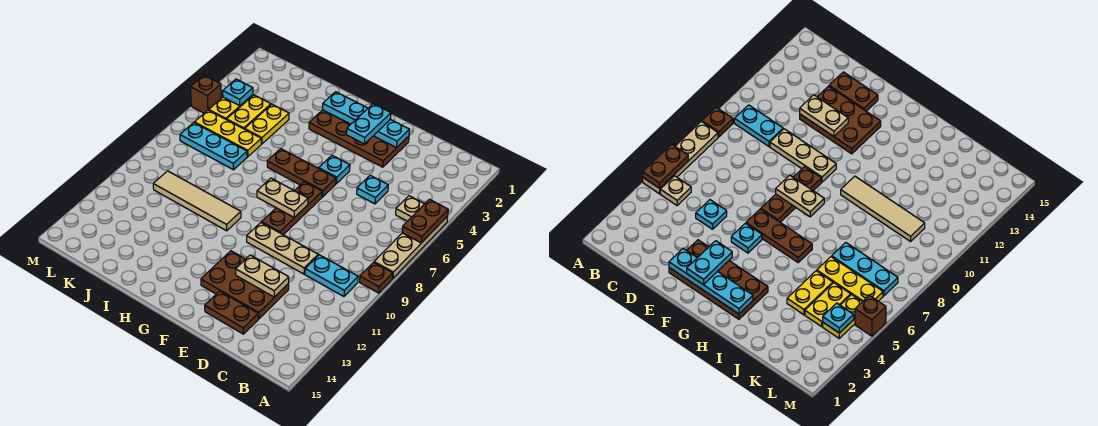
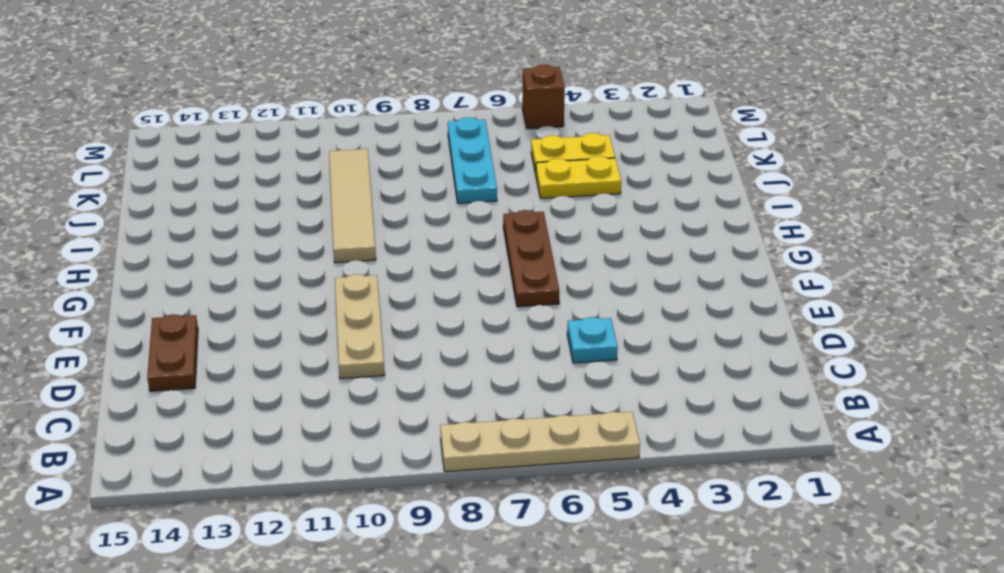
none -> brown plate A9 level 1
none -> tan plate B5 level 1
none -> cyan plate B10:C10 level 1

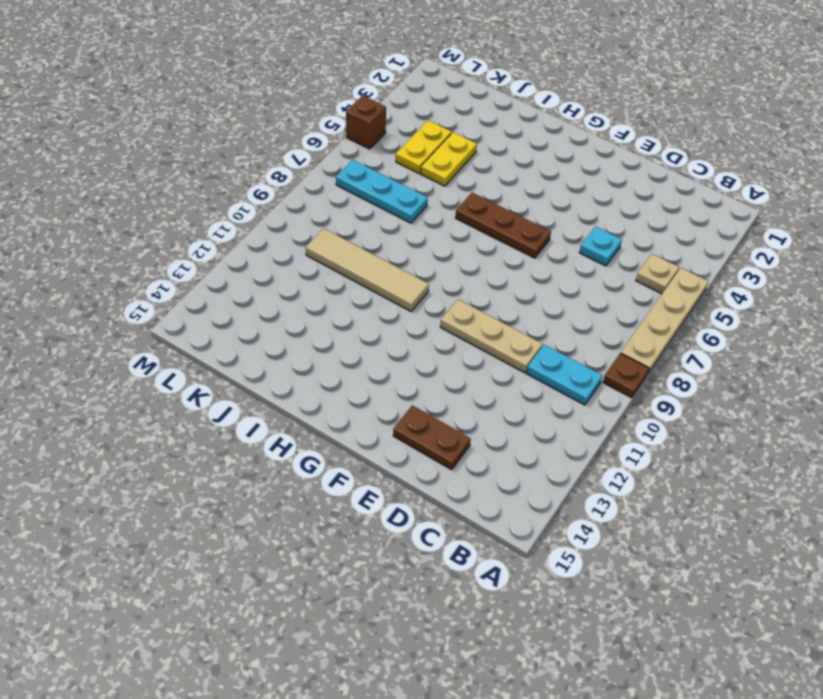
none -> brown plate D12:F13 level 1
none -> brown plate E2:H3 level 1
none -> cyan plate F5 level 1

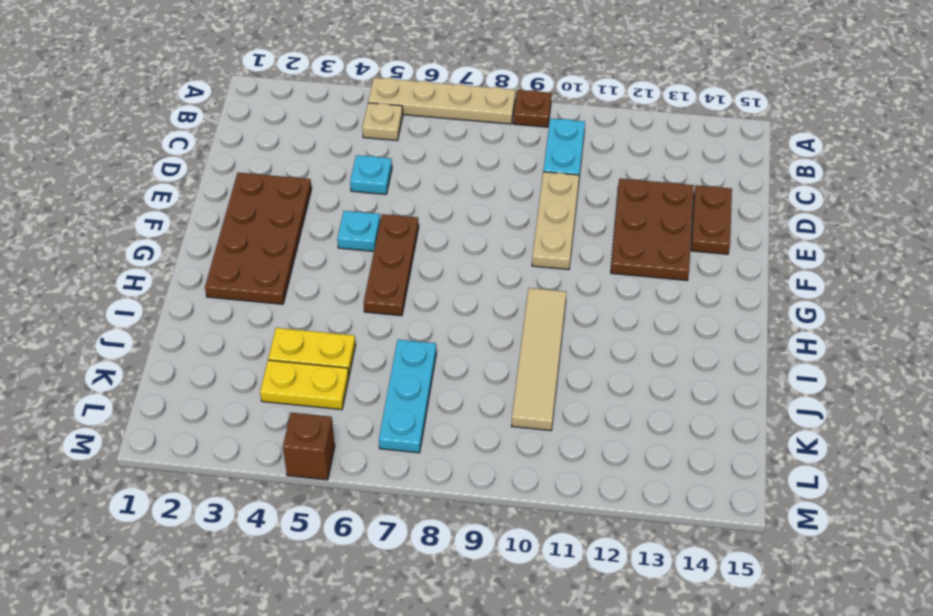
none -> brown plate F7:F9 level 1
none -> yellow plate J6:L6 level 1
none -> yellow plate L4:L5 level 1

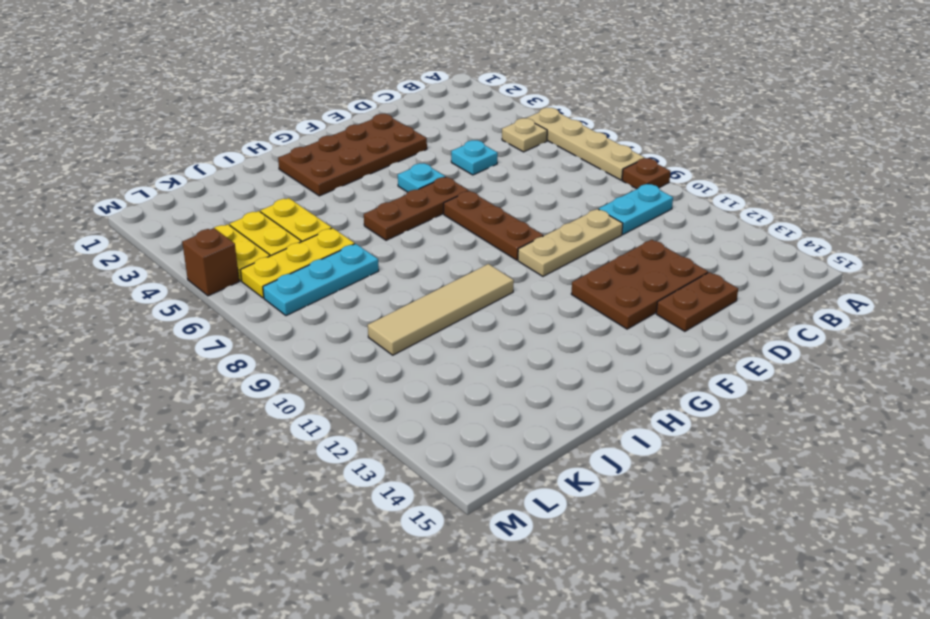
none -> brown plate A5:A6 level 2
none -> tan plate D12:E12 level 2
none -> cyan plate E2:H2 level 2

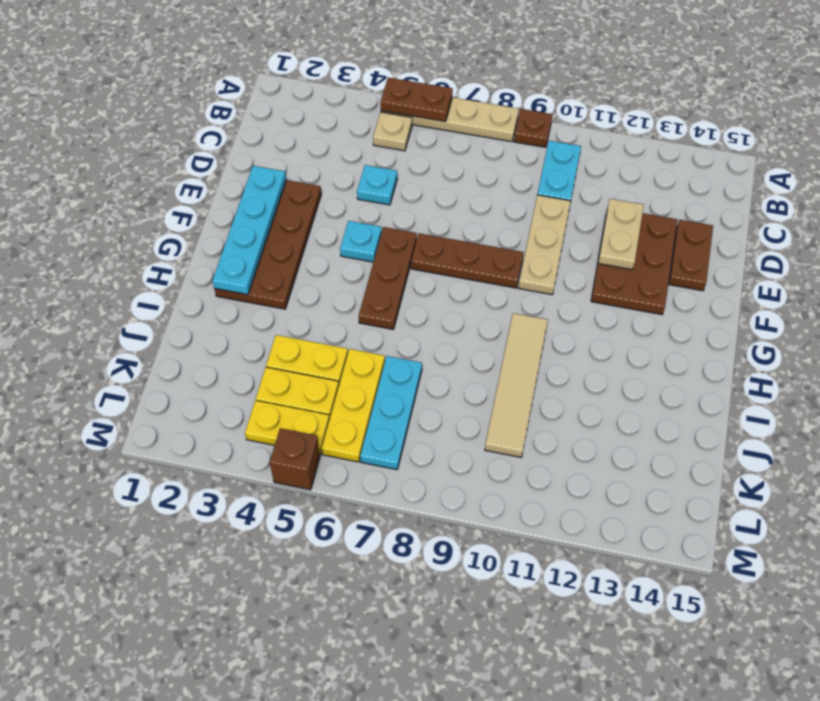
none -> tan plate F8:G8 level 2
none -> cyan plate L4 level 2
none -> cyan plate F2:F3 level 3

